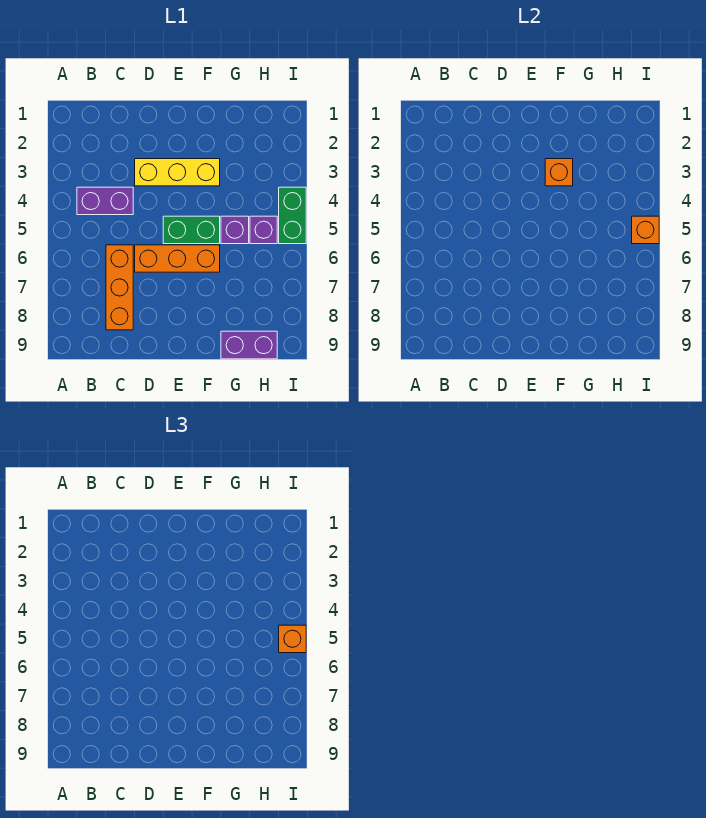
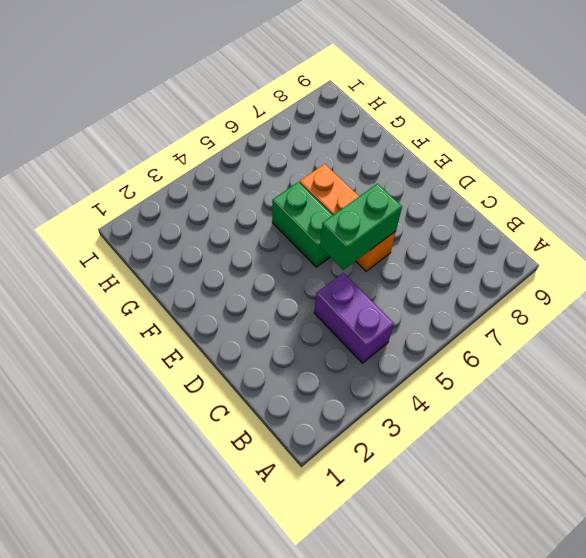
green brick D5:D6 level 2 -> green brick I4:I5 level 1
none -> orange brick C6:C8 level 1
none -> yellow brick D3:F3 level 1
none -> purple brick G5 level 1

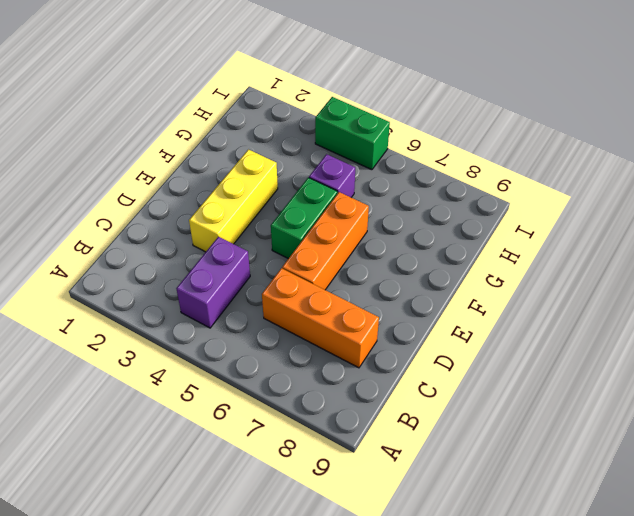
none -> purple brick G9:H9 level 1
none -> purple brick H5 level 1
none -> orange brick F3 level 2

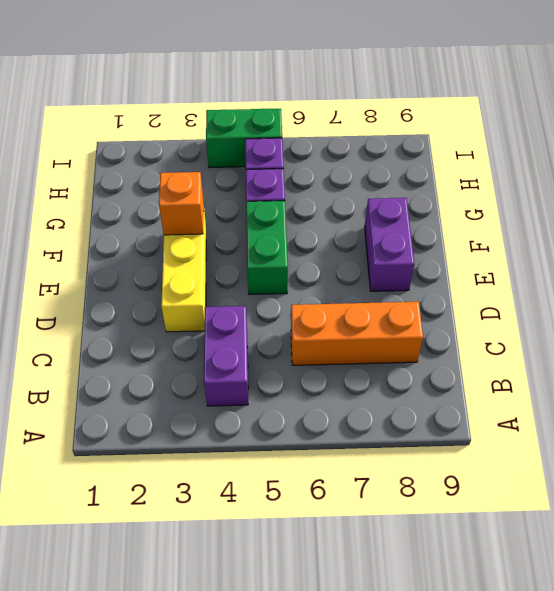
purple brick E8:F8 level 1 -> purple brick G9:H9 level 1
none -> orange brick D6:F6 level 1
none -> orange brick I5 level 2
none -> orange brick I5 level 3

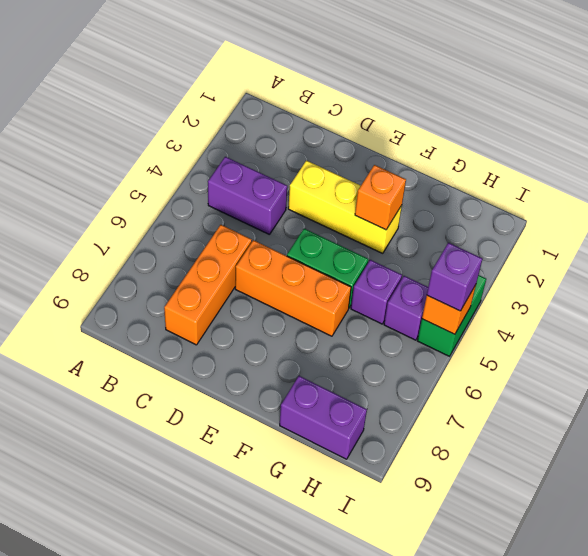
purple brick I5 level 3 -> orange brick I5 level 3

